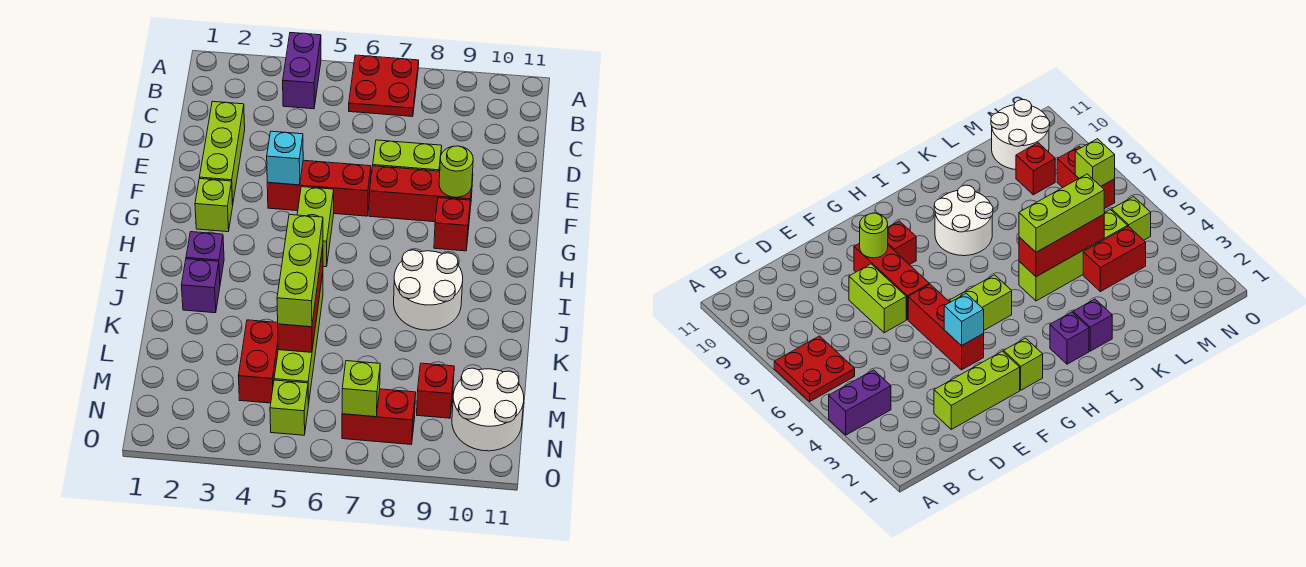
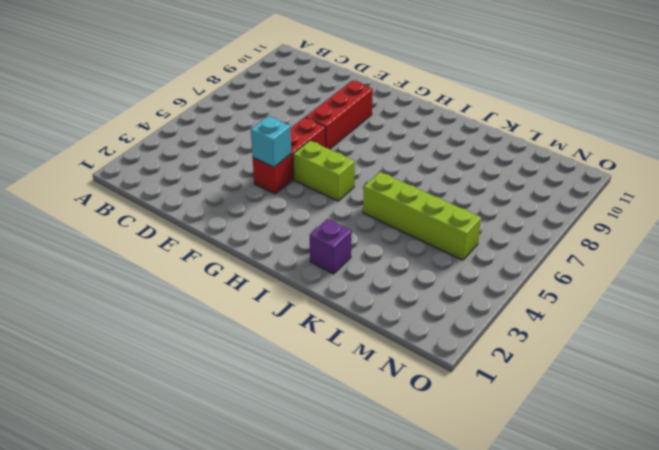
none -> purple brick A4:B4 level 1
none -> red plate A6:B7 level 1
none -> lime brick D2:F2 level 1

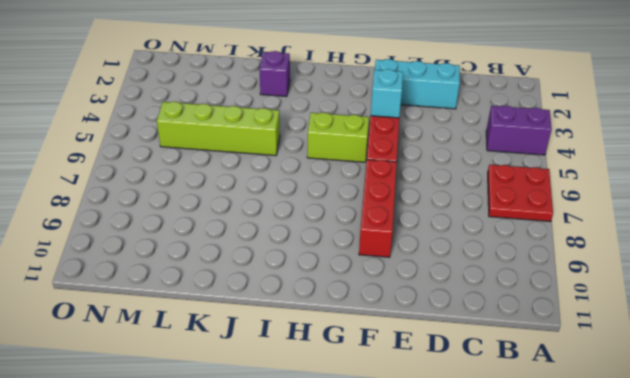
cyan brick D2:F2 level 1 -> lime brick D2:F2 level 1
none -> lime brick E7:E8 level 1
none -> lime brick G2 level 1
none -> red brick G9 level 1

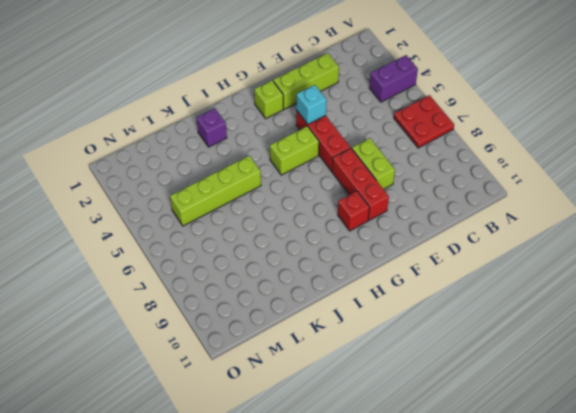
none -> purple brick I2 level 1
none -> white round brick I8:J9 level 1
none -> red brick L4:M4 level 1

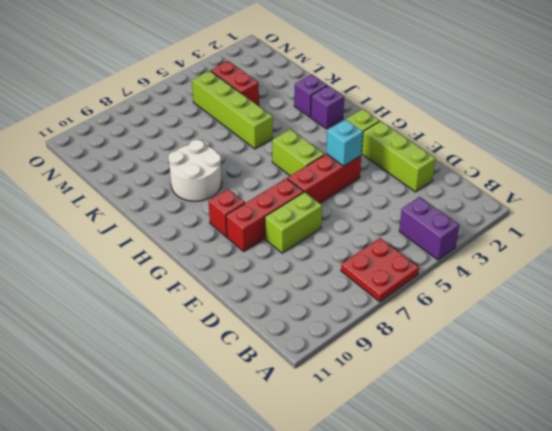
none -> red brick M9 level 1
none -> white round brick M10:N11 level 1
none -> lime brick N5 level 1

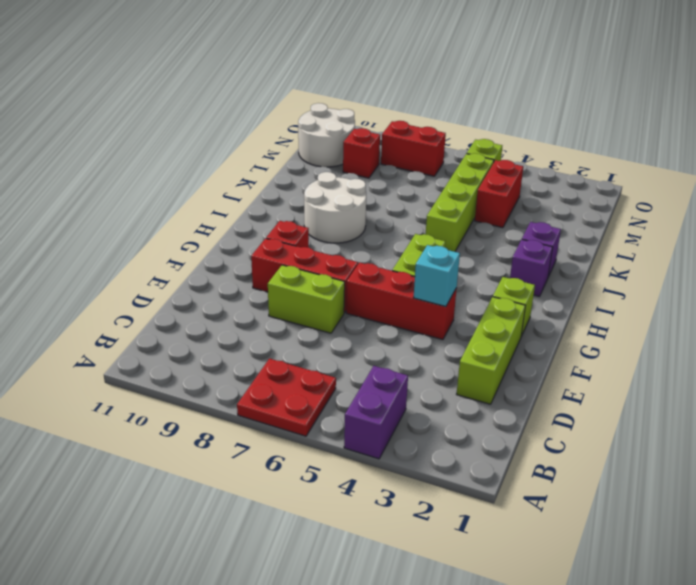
none -> lime round brick F9 level 2
none -> red brick J5:L5 level 2
none -> lime brick N7 level 2

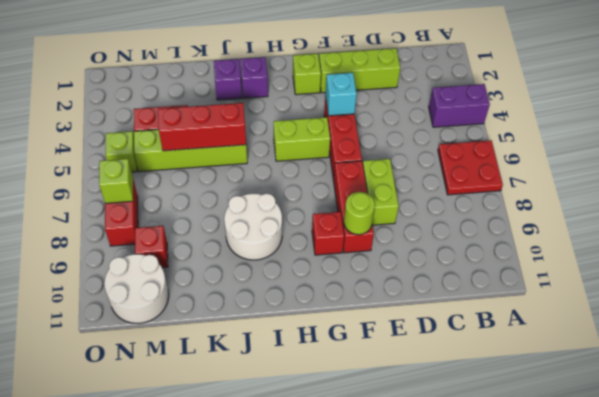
none -> lime brick J5:L5 level 3

